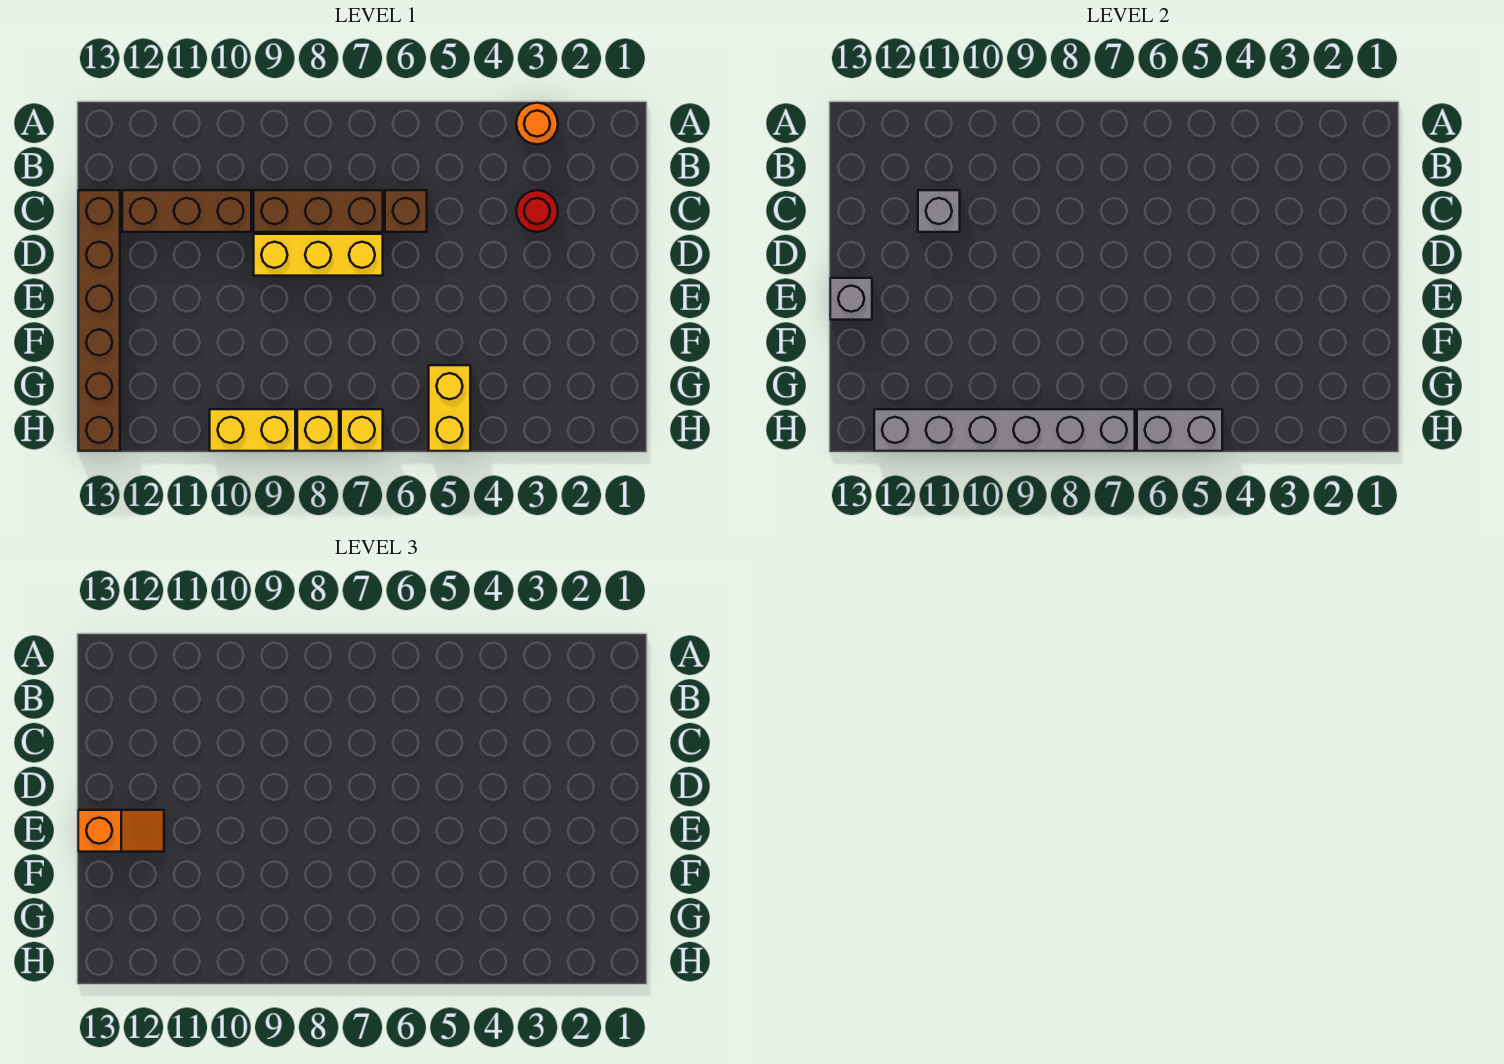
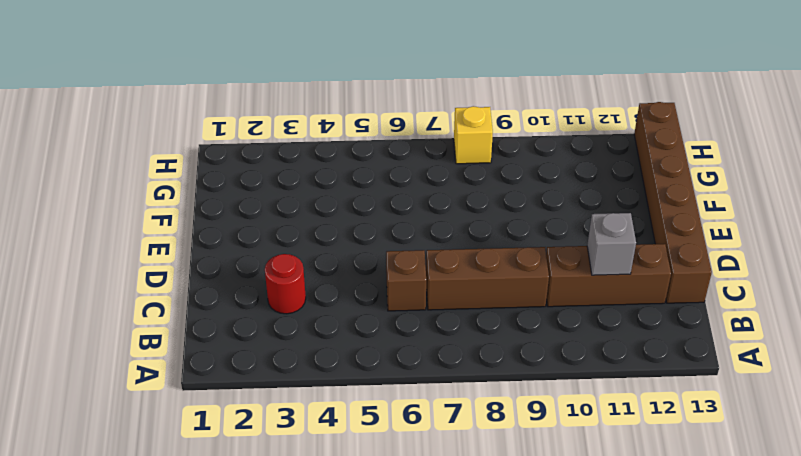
none -> orange round brick A3 level 1
none -> yellow brick D7:D9 level 1
none -> yellow brick G5:H5 level 1

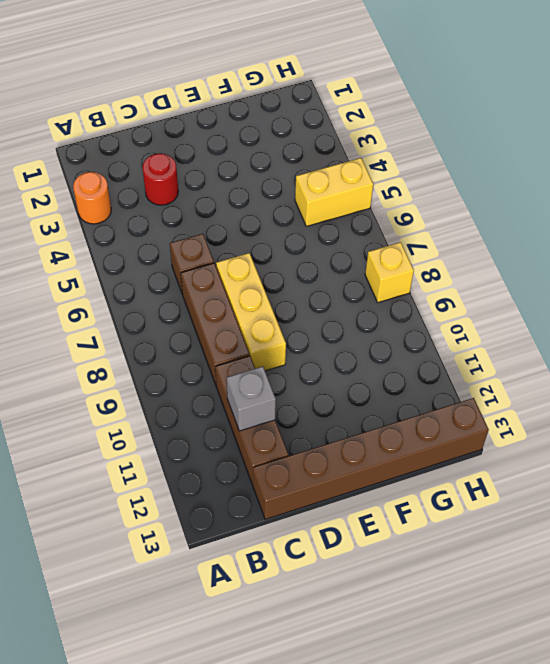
none -> yellow brick H7 level 1
none -> yellow brick H9:H10 level 1
none -> grey brick E13 level 2

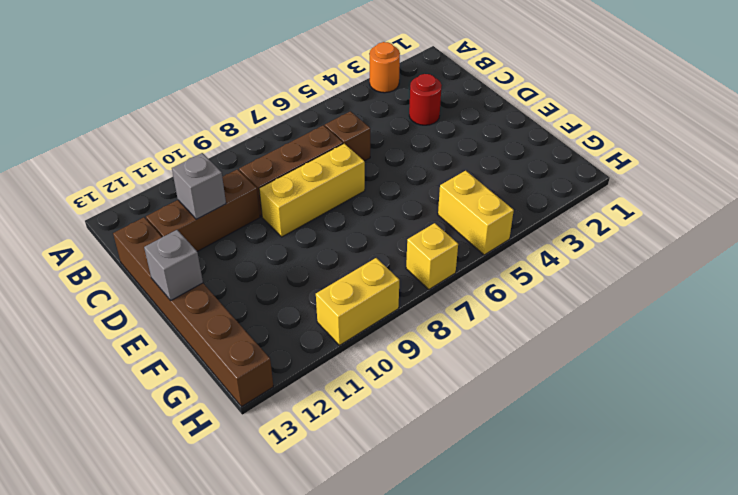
none -> yellow brick H8 level 1
none -> grey brick H5:H6 level 2
none -> grey brick H7:H12 level 2

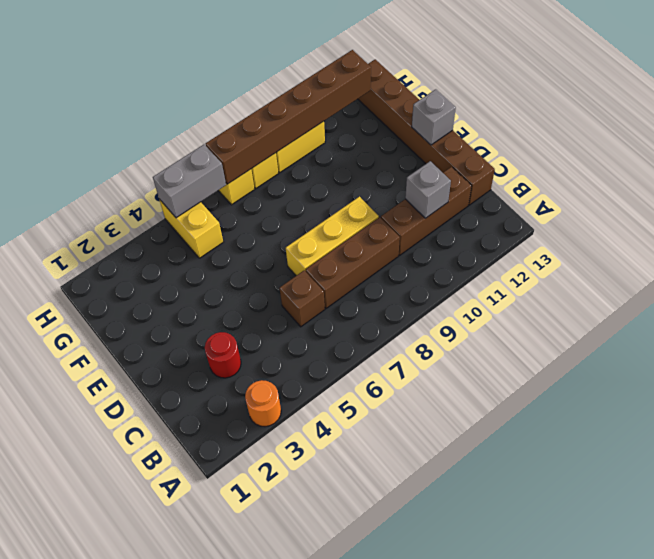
brown brick H7:H12 level 2 -> grey brick H7:H12 level 2
none -> orange slope E12:E13 level 3 top 13

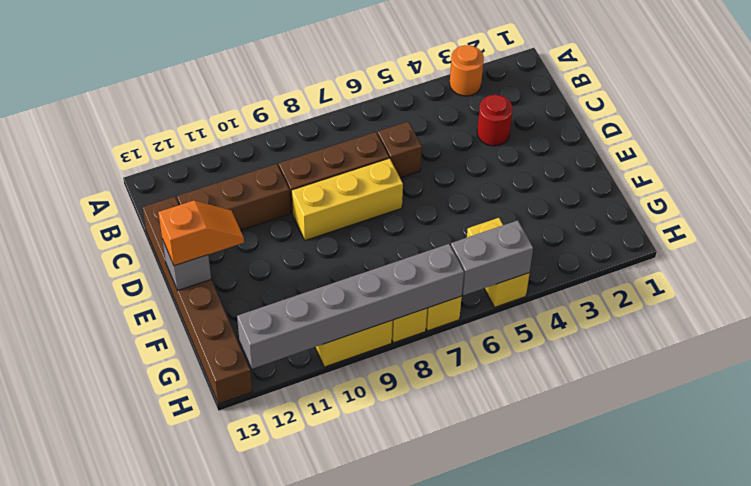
none -> grey brick C11 level 2

